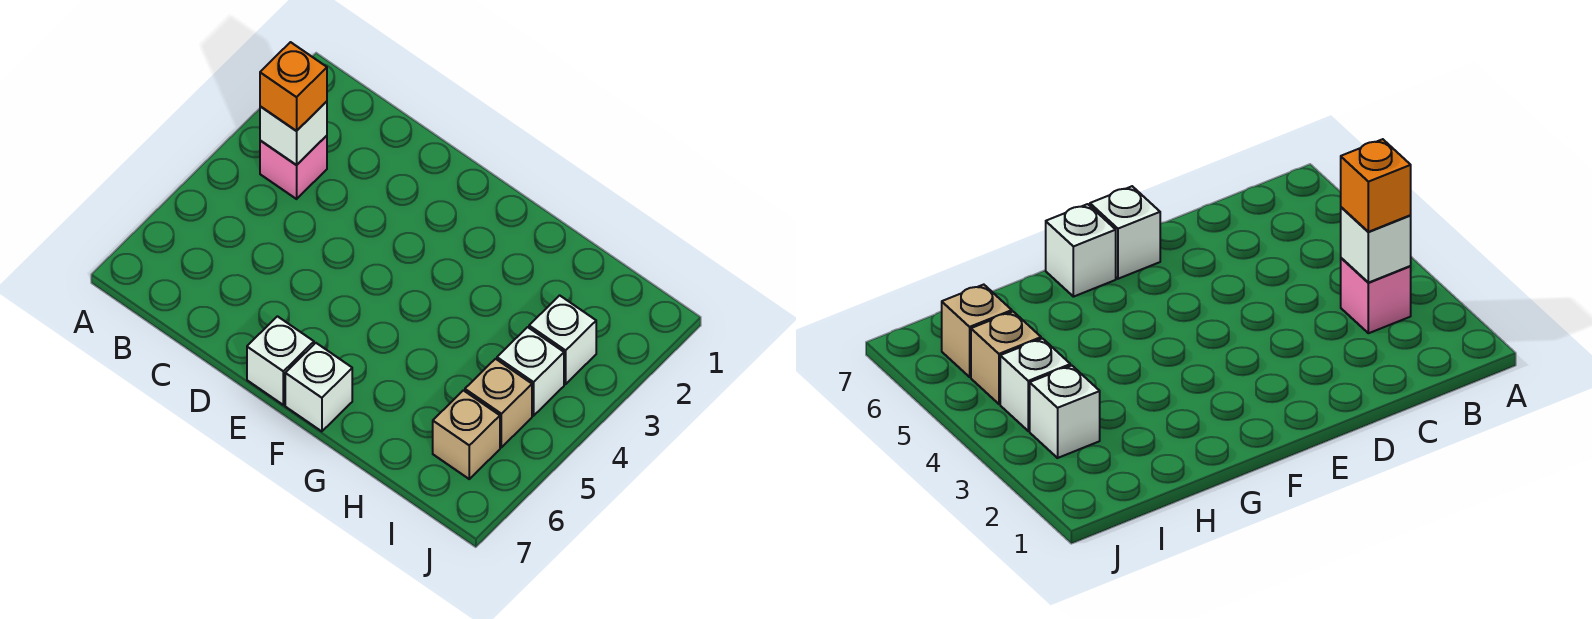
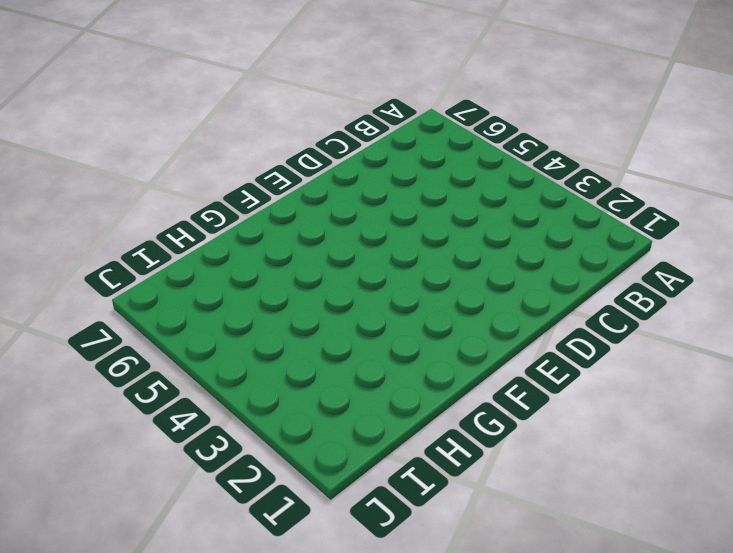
none -> pink brick B3 level 1
none -> white brick E7 level 1

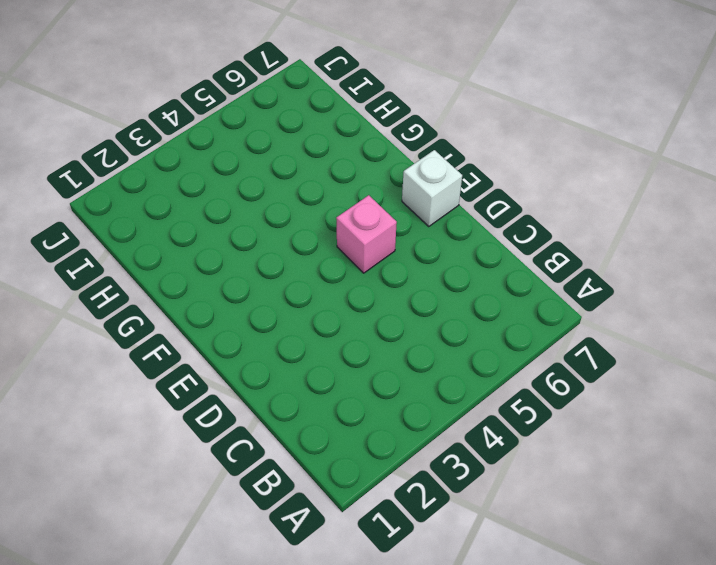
pink brick E5 level 1 -> pink brick B3 level 1
none -> white brick F7 level 1
none -> white brick I3 level 1

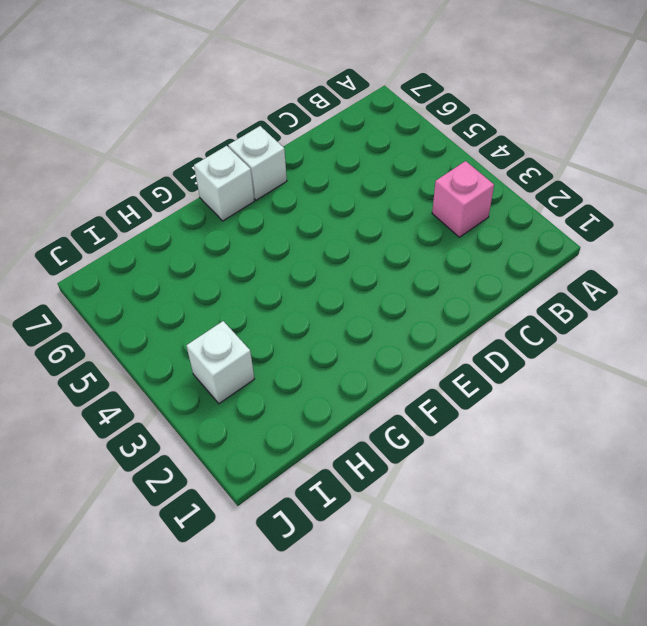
none -> white brick I4 level 1
none -> tan brick I5 level 1

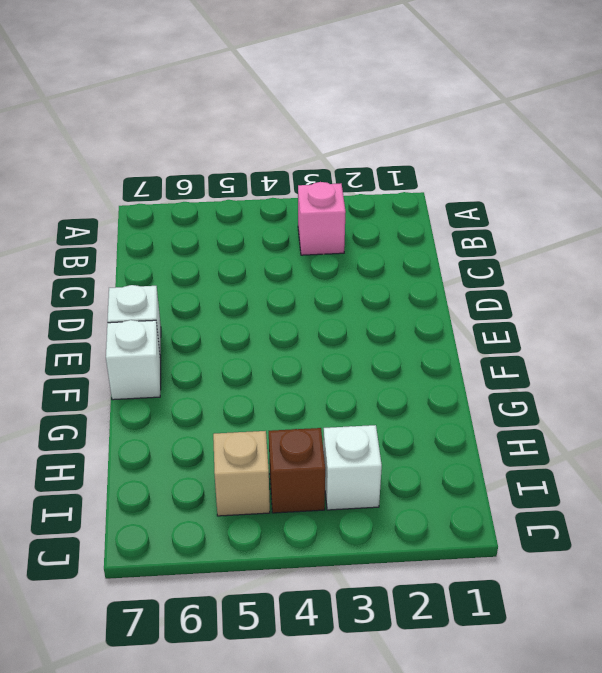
brown brick I4 level 1 -> white brick I4 level 1
none -> tan brick I6 level 1
none -> white brick B3 level 2

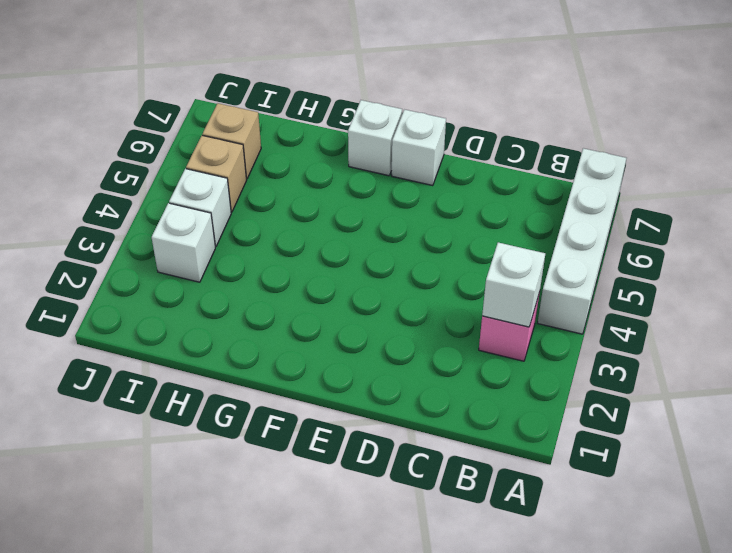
white brick A4:A7 level 1 -> none
none -> orange brick B3 level 3

